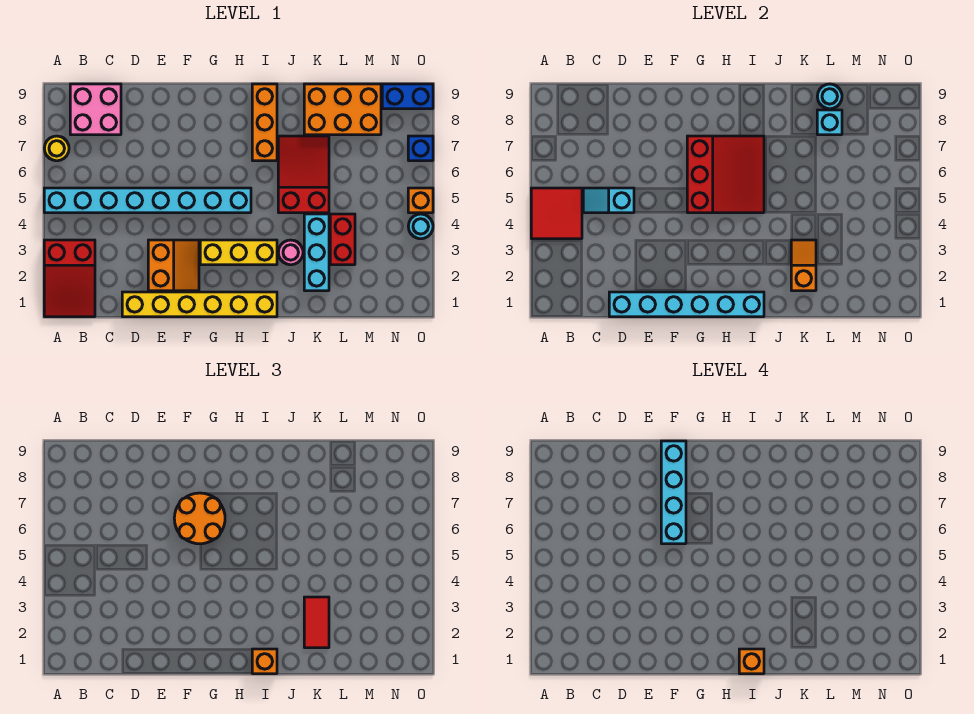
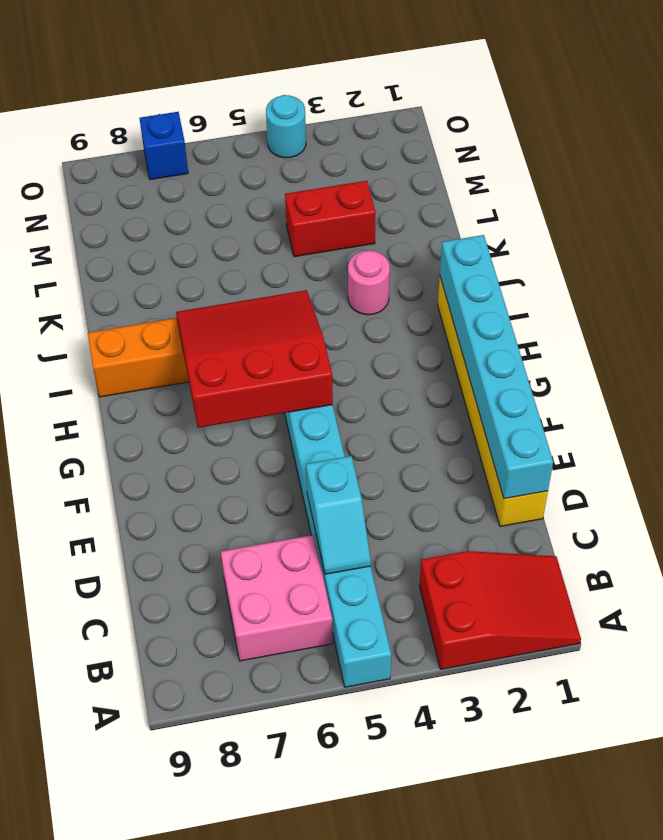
pink brick B6:C7 level 1 -> pink brick B8:C9 level 1
none -> yellow round brick A7 level 1
none -> orange slope E2:F3 level 1 top E
none -> yellow brick G3:I3 level 1

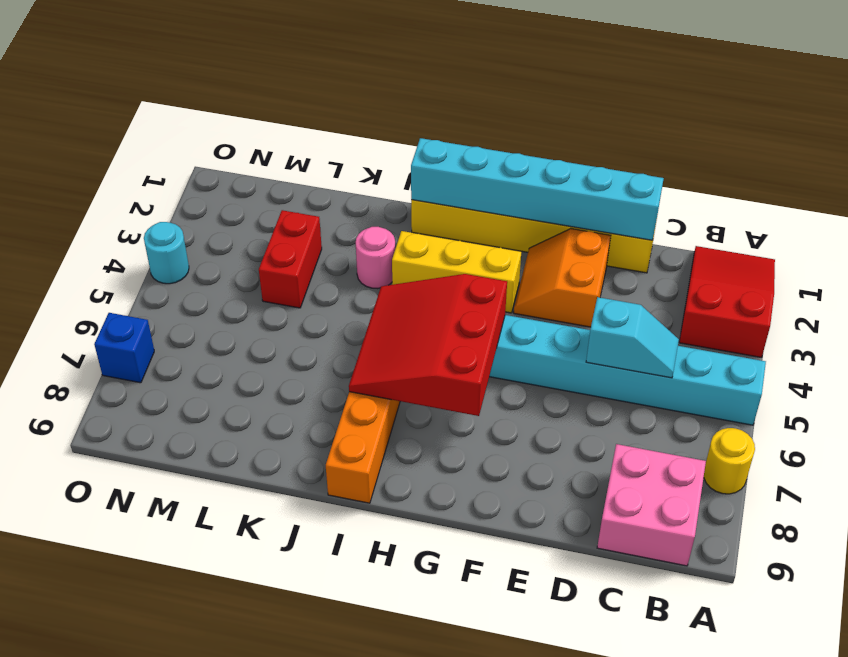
none -> red slope J5:K7 level 1 top 5
none -> cyan brick K2:K4 level 1
none -> orange brick K8:M9 level 1

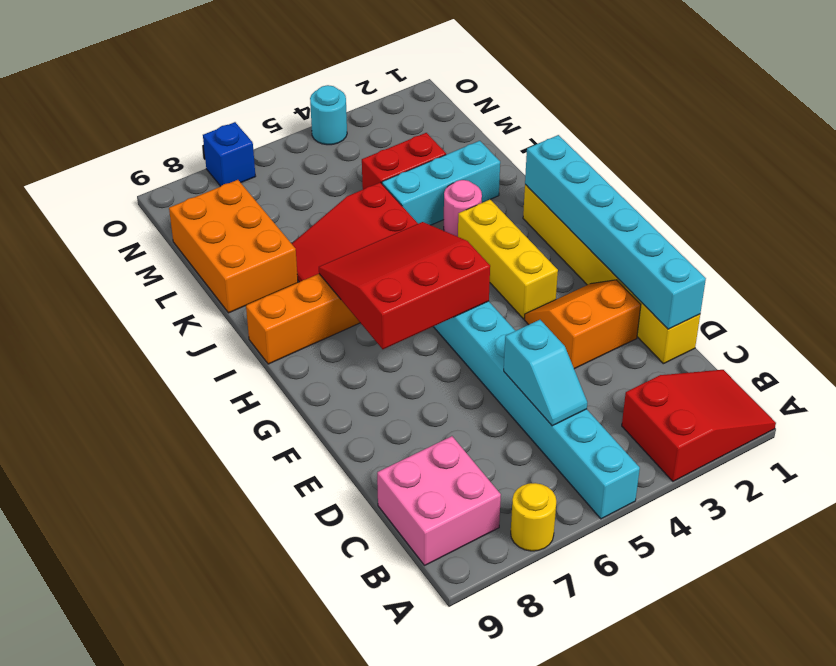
none -> blue brick N9:O9 level 1
none -> orange brick O5 level 1
none -> red tile A4:B5 level 2

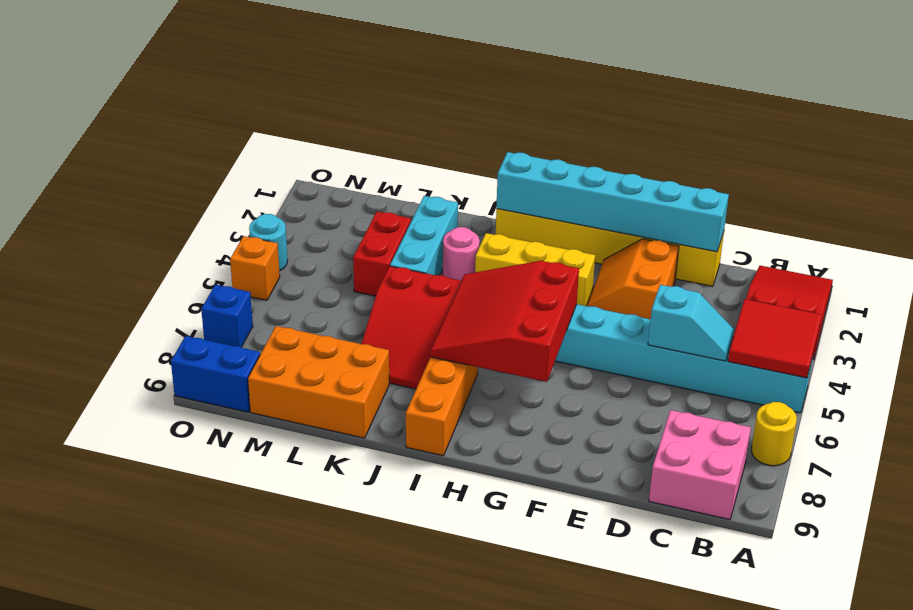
none -> orange slope K2:K3 level 2 top 2
none -> cyan brick L8 level 2
none -> cyan round brick L9 level 2

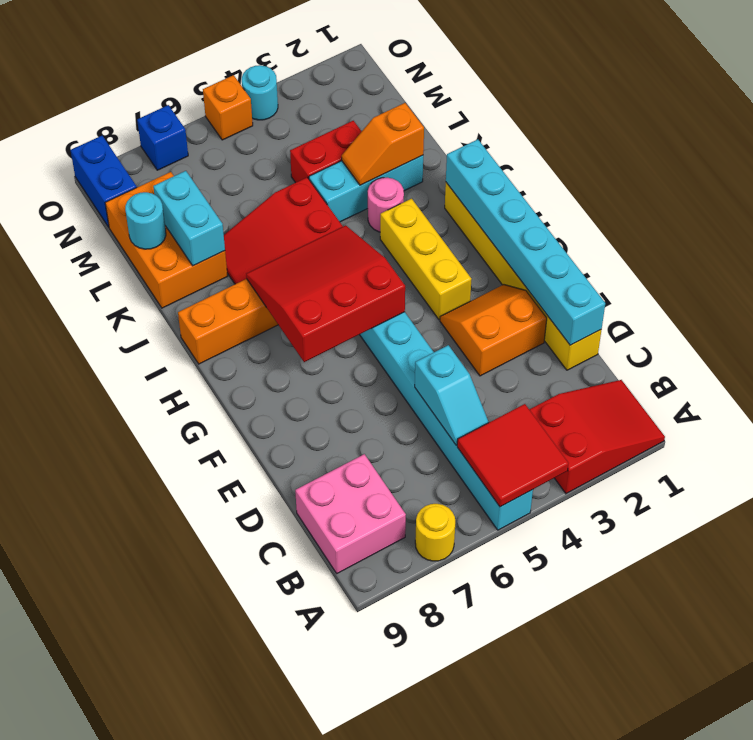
cyan brick K8:L8 level 2 -> cyan brick L8 level 2
none -> orange round brick F6:G7 level 3
none -> orange brick I1 level 3
none -> red tile K2:K3 level 3

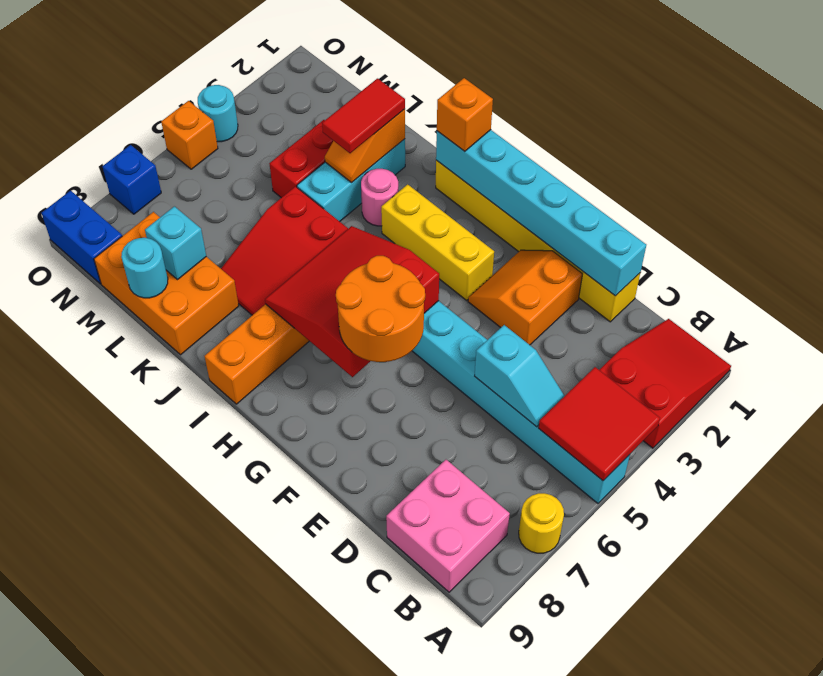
none -> cyan brick F6:F9 level 4
none -> orange brick I1 level 4

